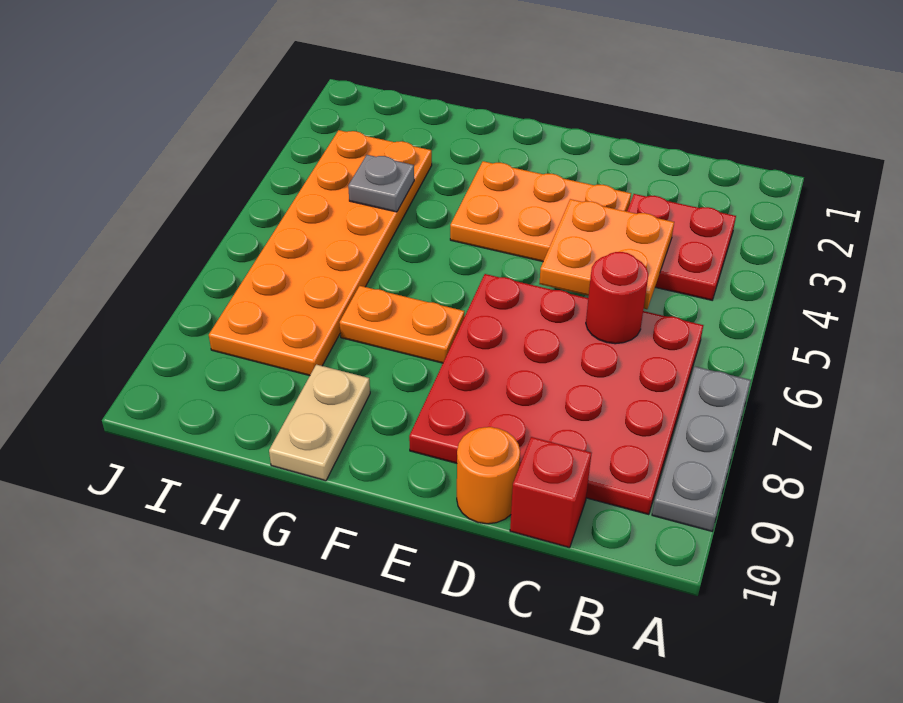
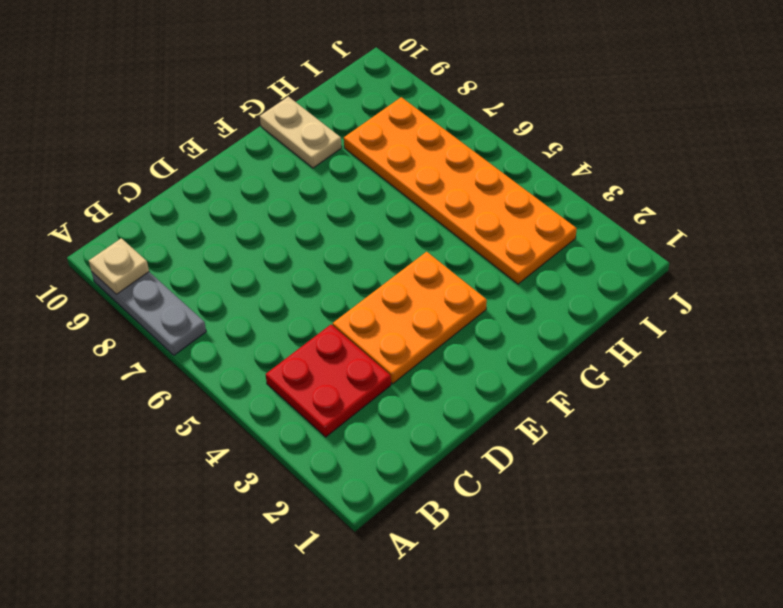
tan plate A9 level 2 -> none
none -> red plate B6:E9 level 1
none -> red brick C10 level 1
none -> orange round brick D10 level 1

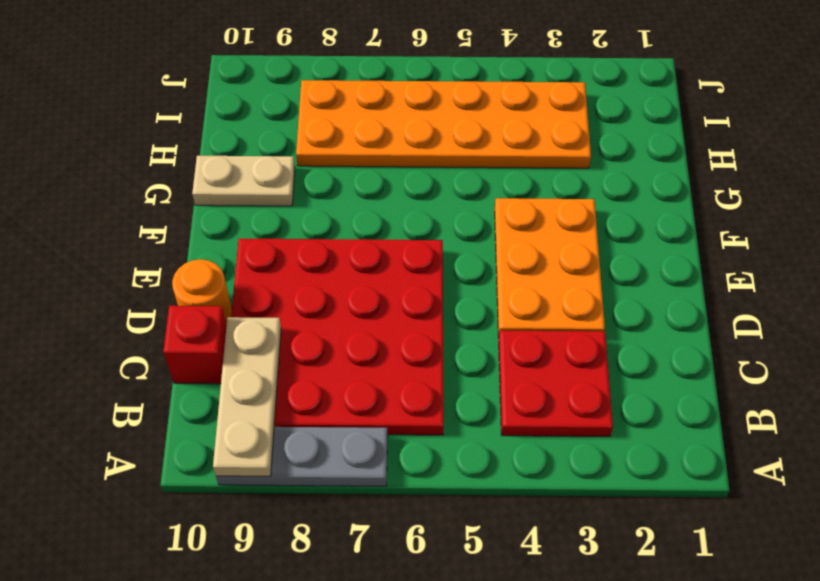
tan plate A9:C9 level 2 -> none
none -> orange plate F7:G7 level 1
none -> orange plate C4:D5 level 2
none -> red round brick C6 level 2

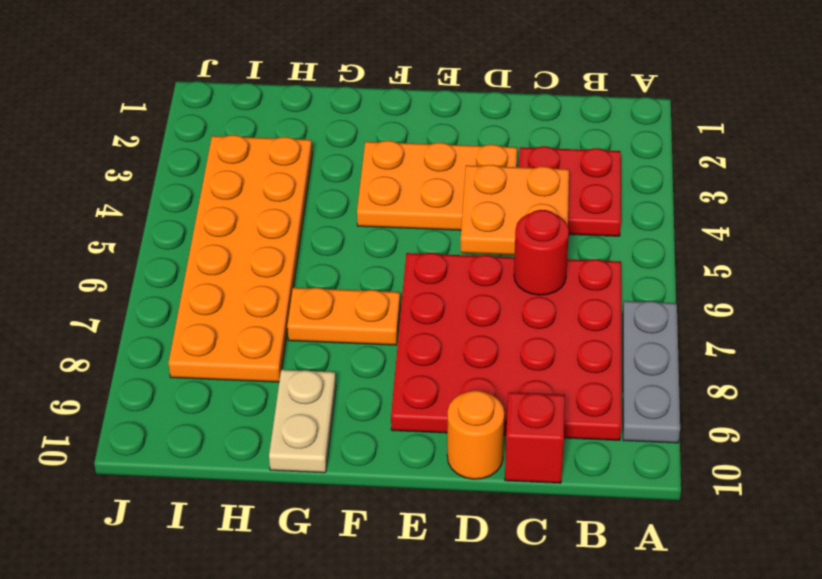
none -> grey plate H4 level 2

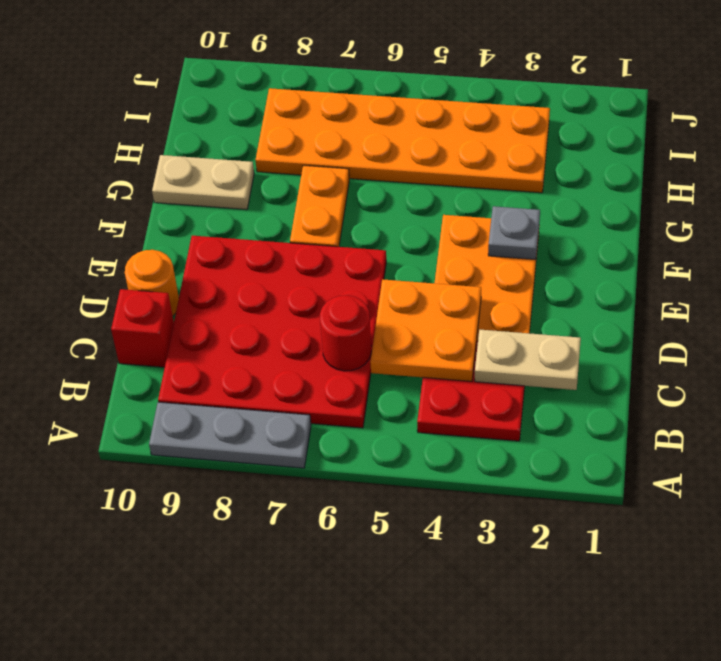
tan plate C2:C3 level 2 -> none
grey plate F3 level 2 -> grey plate H4 level 2

